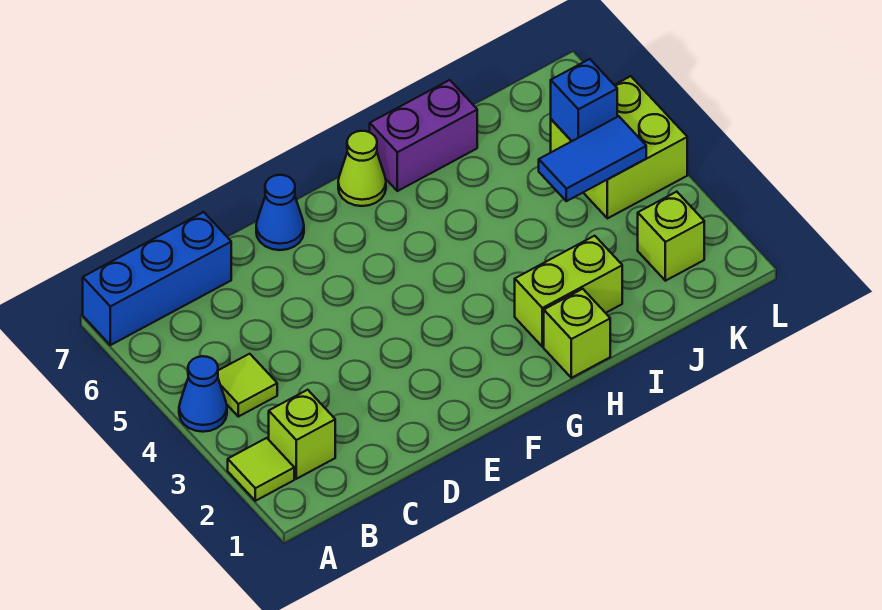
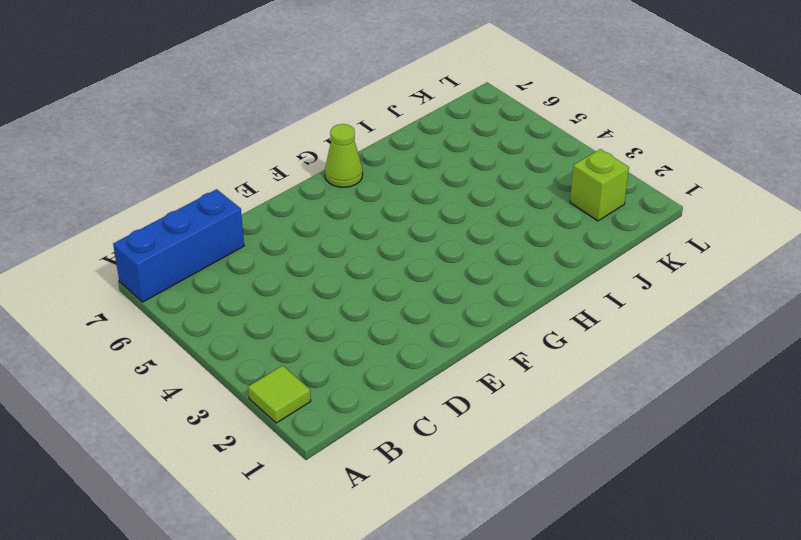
none -> blue cone A4 level 1
none -> lime brick B2 level 1
none -> lime tile B4 level 1

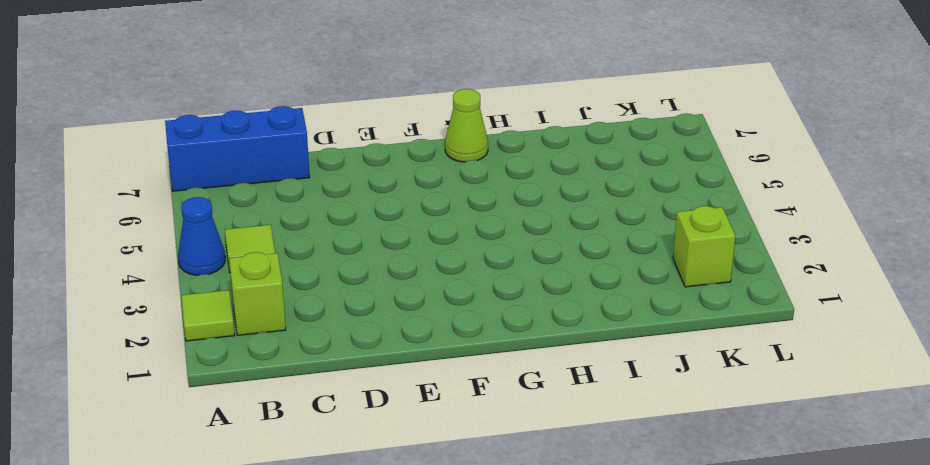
none -> blue cone E7 level 1
none -> lime brick H1 level 1
none -> lime brick H2:I2 level 1

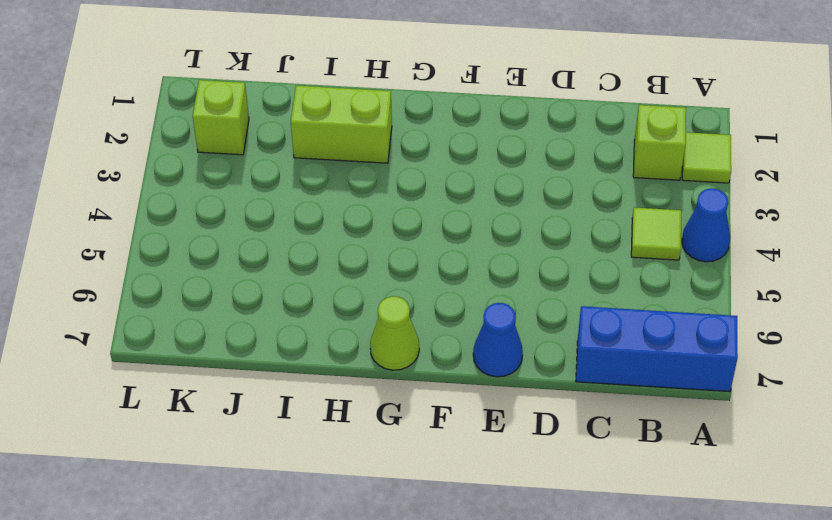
none -> lime brick H1 level 1
none -> purple brick H7:I7 level 1
none -> lime brick K4:L5 level 1

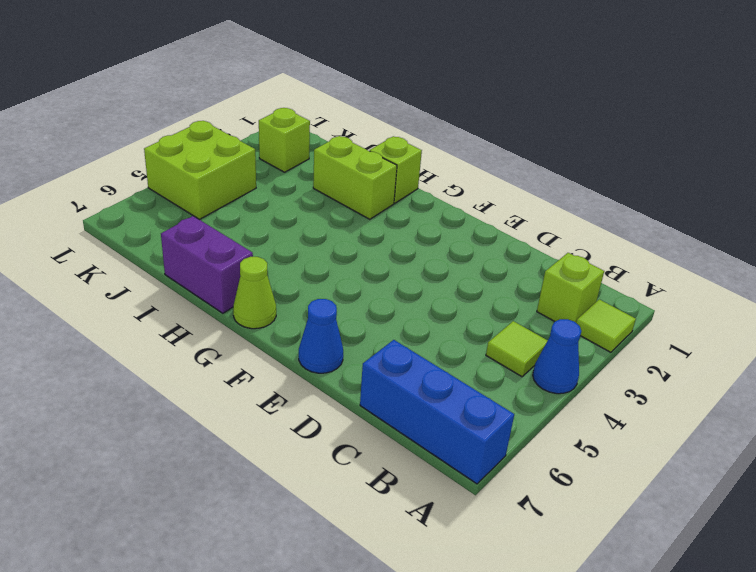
none -> blue tile J4:K4 level 2
none -> blue brick K5 level 2

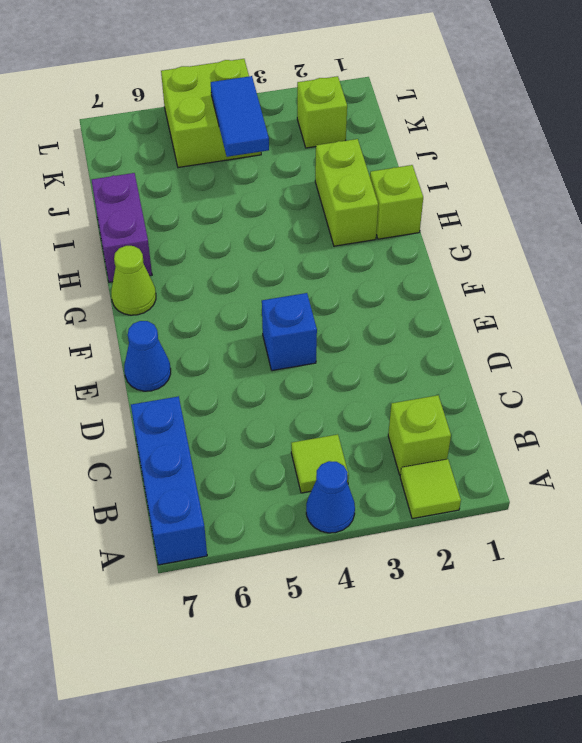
blue brick E4 level 1 -> blue brick K5 level 2

